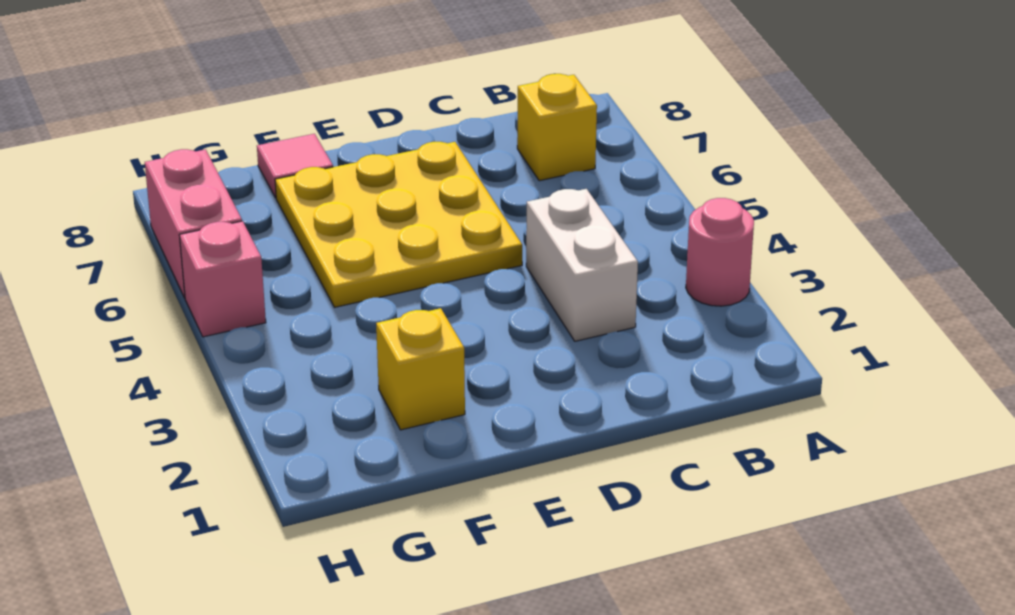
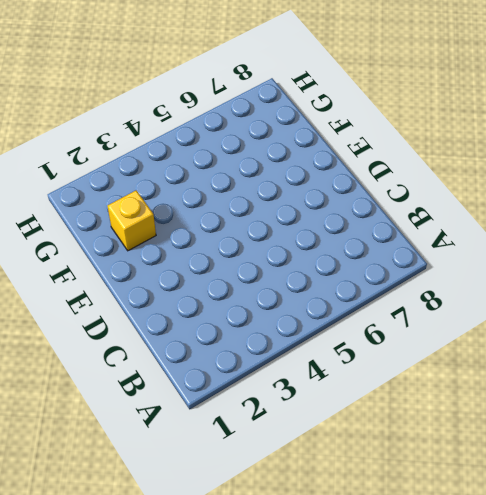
none -> pink round brick A3 level 1
none -> yellow brick B7 level 1

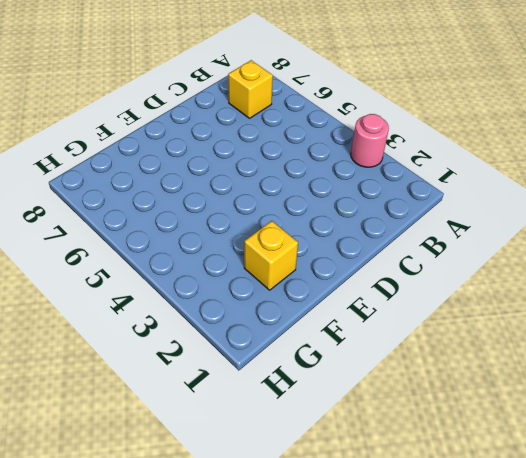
none -> white brick C3:C4 level 1
none -> yellow plate D5:F7 level 1

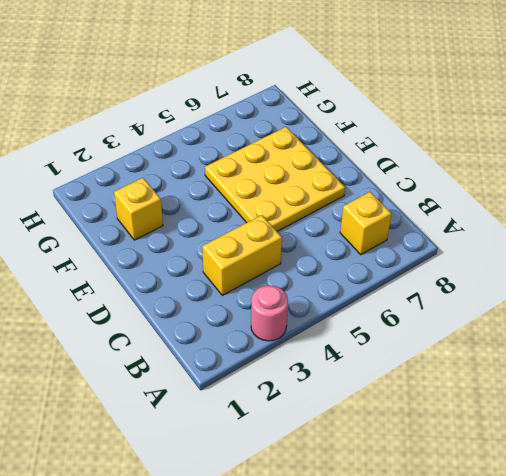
yellow brick C3:C4 level 1 -> white brick C3:C4 level 1
none -> pink tile F8 level 1
none -> pink brick H5 level 1

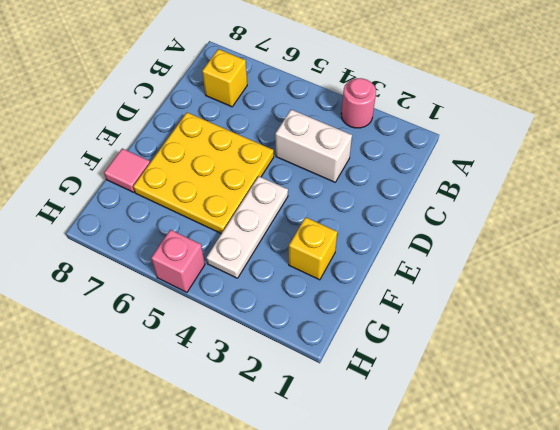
white plate E4:G4 level 1 -> none
none -> pink brick H6:H7 level 1

